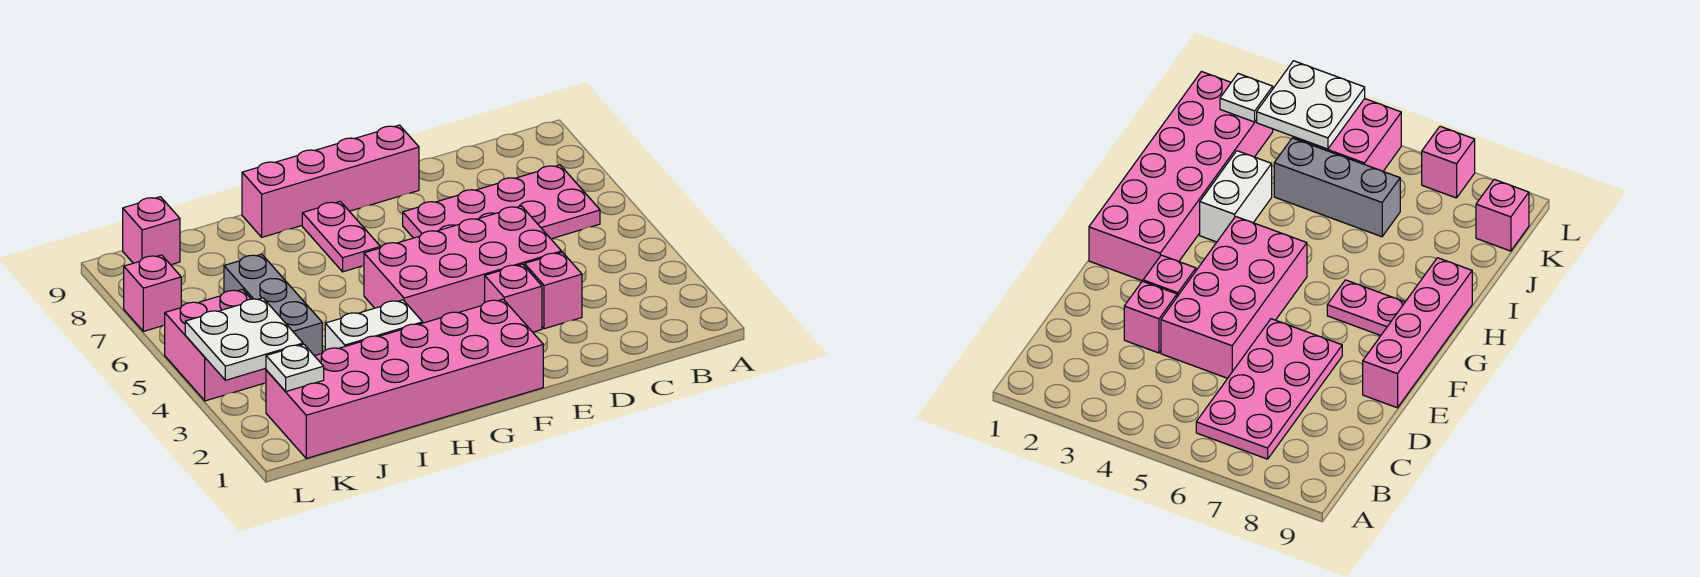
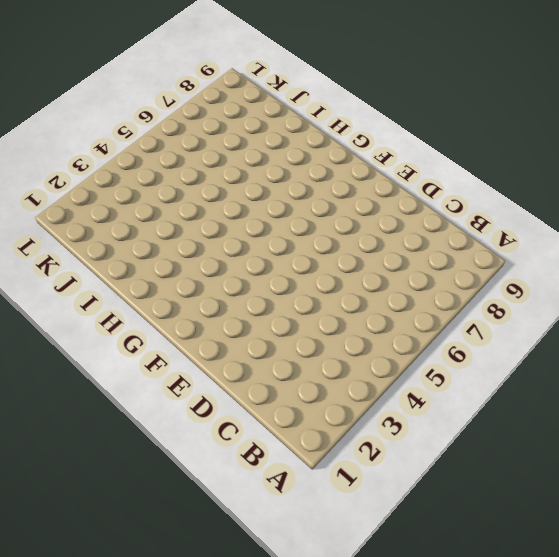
none -> pink plate B6:E7 level 1
none -> pink brick D3 level 1
none -> pink brick D4:G5 level 1

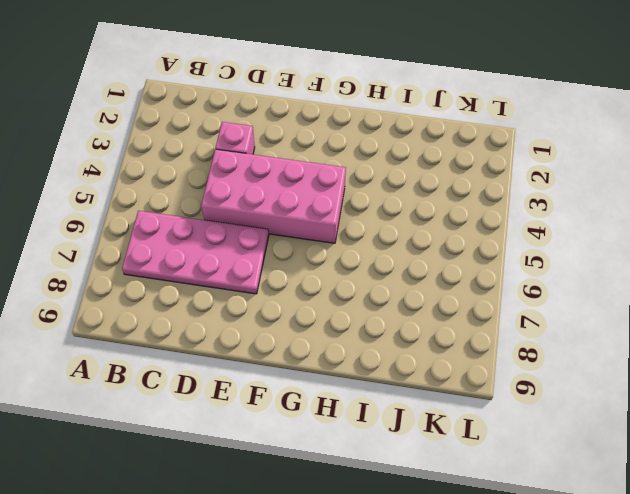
none -> pink brick E3 level 1
none -> pink brick E9:H9 level 1
none -> pink brick F1:K2 level 1

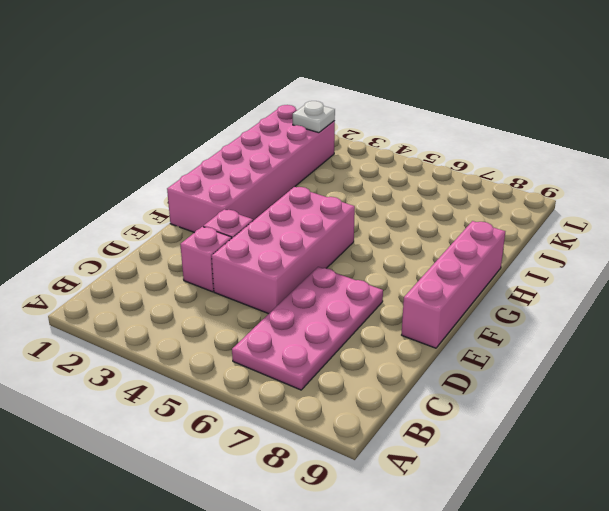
none -> pink plate G7:G8 level 1
none -> white brick H3:I3 level 1
none -> grey brick J4:J6 level 1

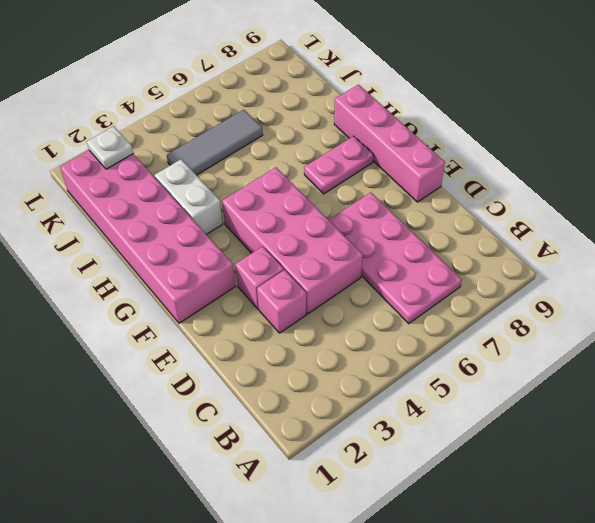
grey tile J4:J6 level 1 -> grey brick J4:J6 level 1
none -> pink brick K4:L5 level 1
none -> pink brick K9 level 1
none -> pink brick L7 level 1

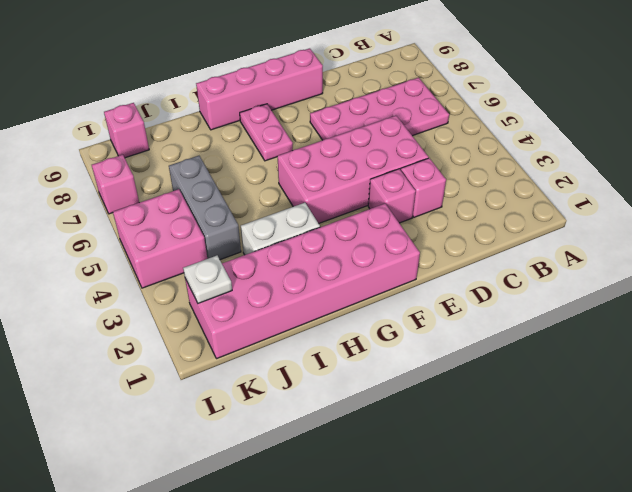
none -> white plate K3:L4 level 2

